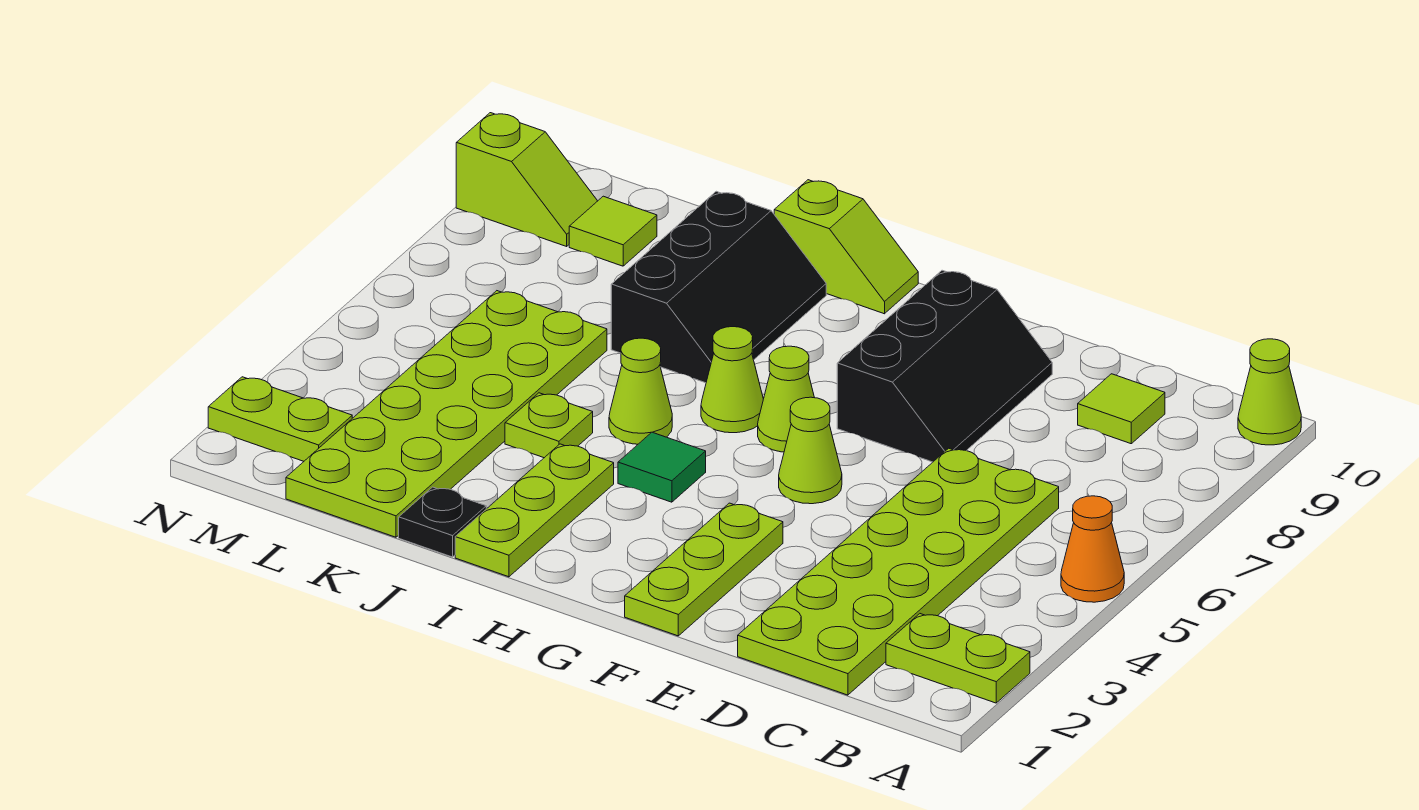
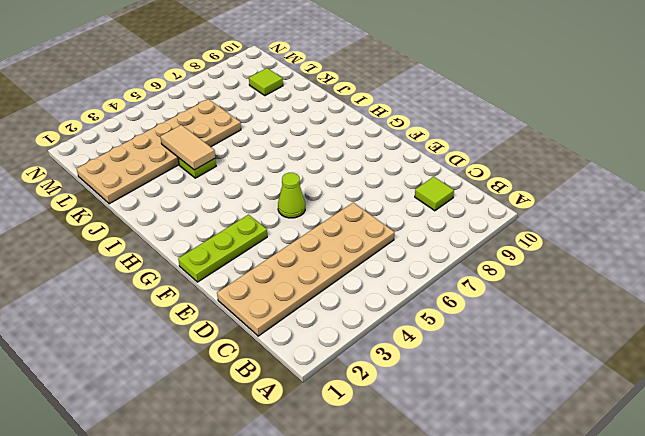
tan plate C1:D6 level 1 -> lime plate C1:D6 level 1
tan tile J4:K4 level 2 -> none
tan plate K1:L6 level 1 -> lime plate K1:L6 level 1
none -> lime plate A2:B2 level 1
none -> orange cone A5 level 1
none -> lime cone A10 level 1

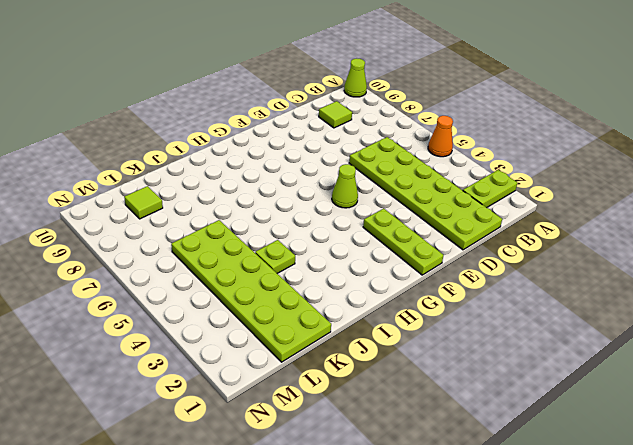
none -> black slope E7:F9 level 1 top F
none -> lime cone G6 level 1
none -> green tile H4 level 1

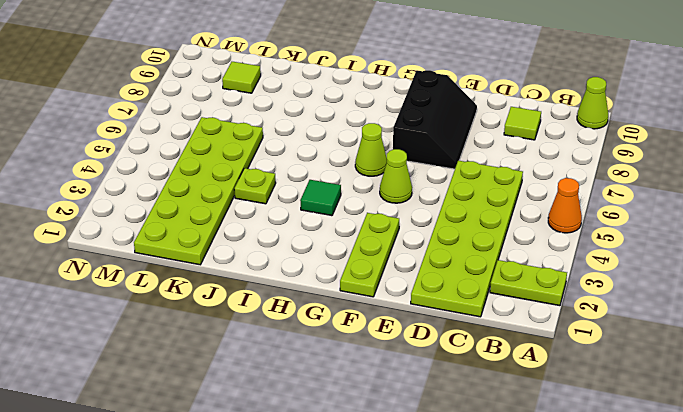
none -> lime cone H6 level 1
none -> lime slope H10:I10 level 1 top I
none -> lime plate I1:I3 level 1

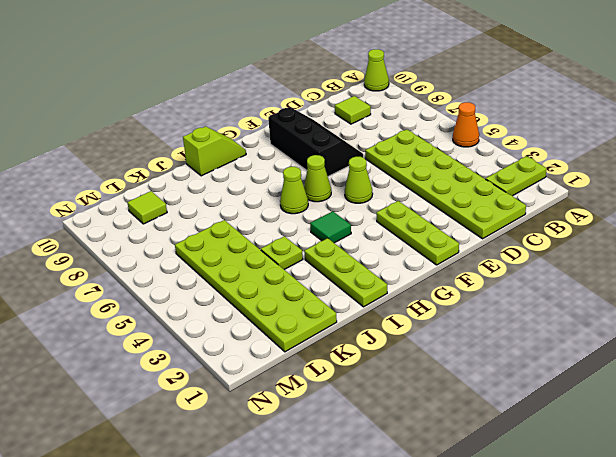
none -> lime cone I5 level 1
none -> black slope I7:J9 level 1 top J
none -> black plate J1 level 1

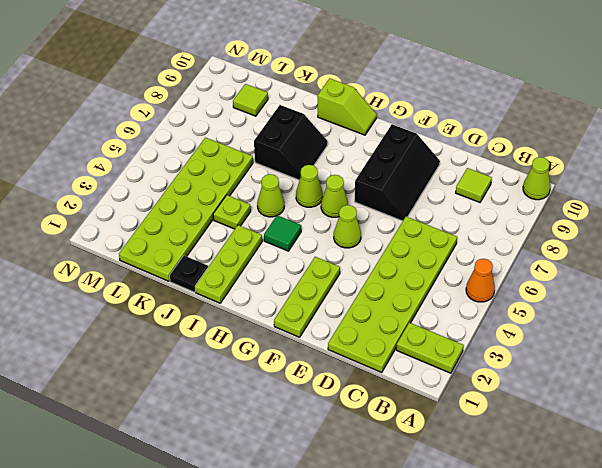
black slope I7:J8 level 1 top J -> black slope I7:J9 level 1 top J
none -> lime plate M2:N2 level 1
none -> lime slope M9:N9 level 1 top N

